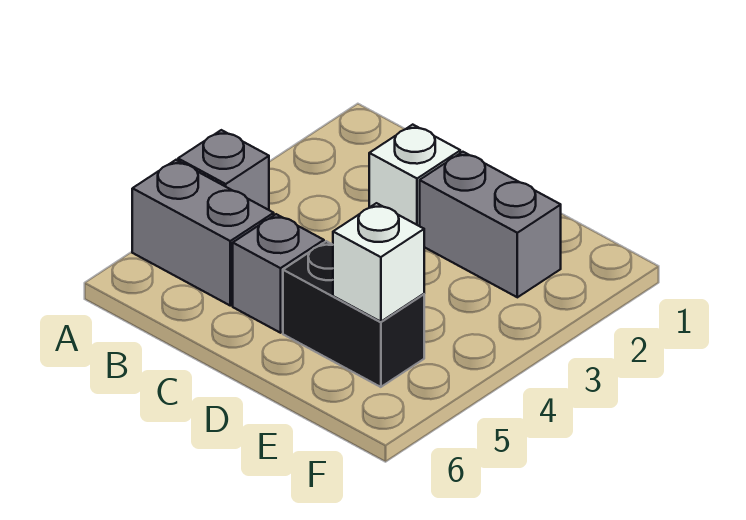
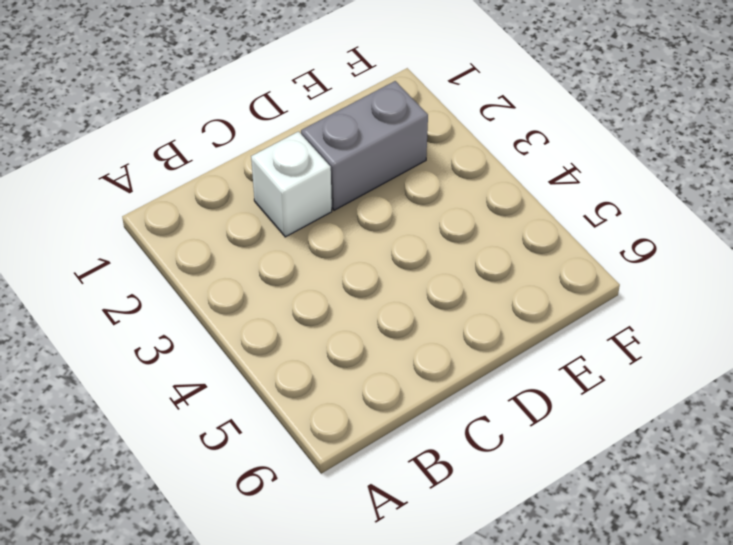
none -> grey brick A4 level 1
none -> grey brick A5:B5 level 1

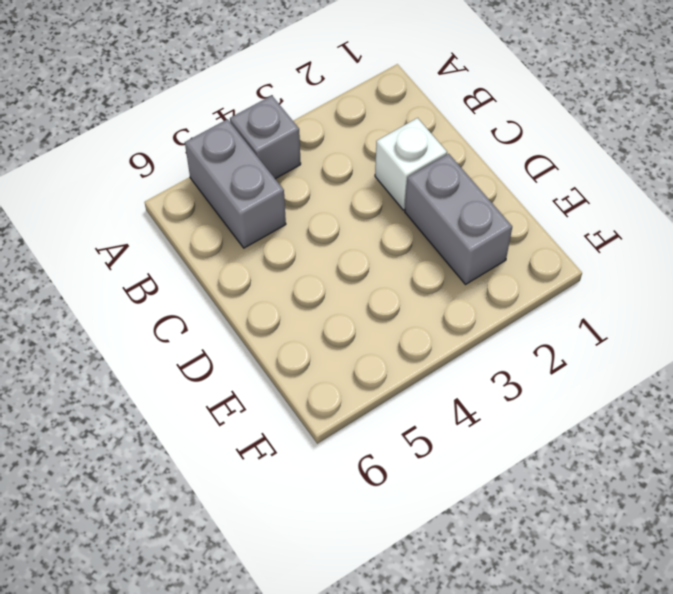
none -> grey brick C5 level 1
none -> black brick D5:E5 level 1

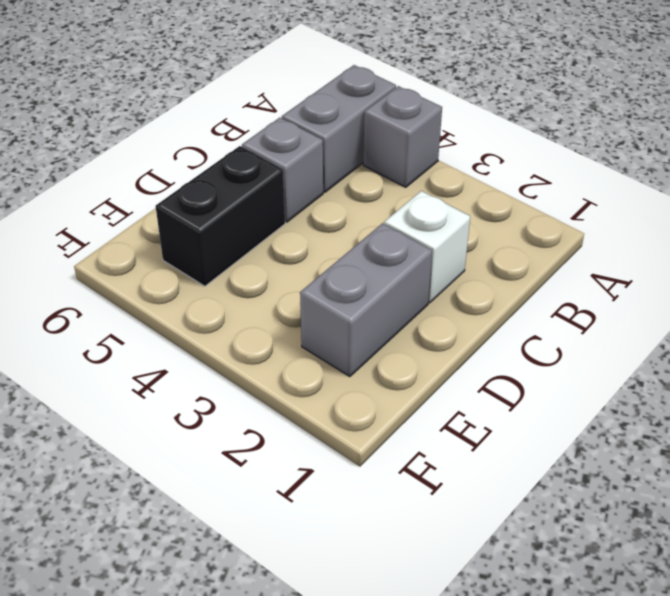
none -> white brick E5 level 2

